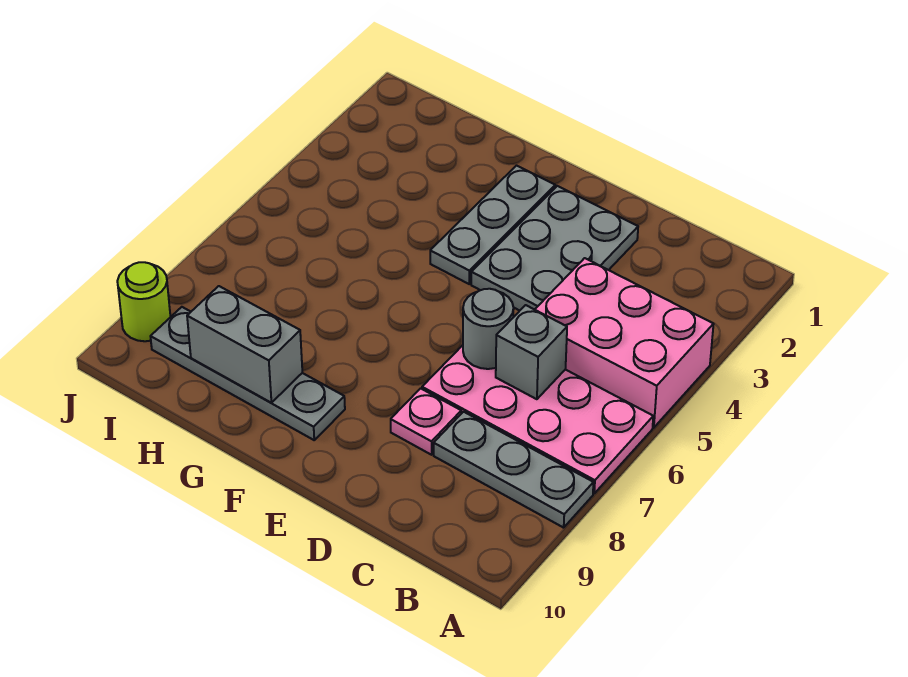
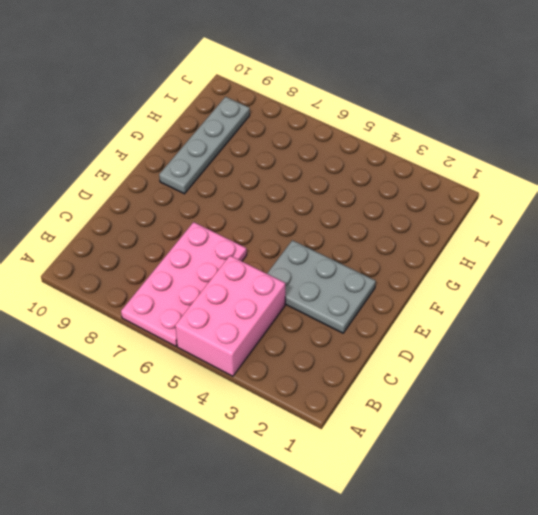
none -> grey plate A8:C8 level 1
none -> pink plate D8 level 1

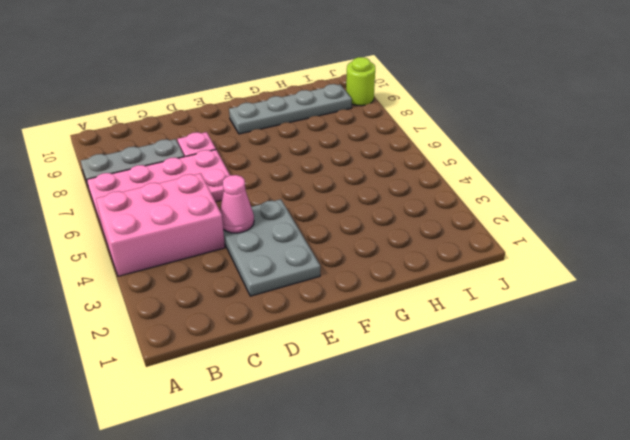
pink cone D4 level 2 -> none
none -> grey plate F2:F4 level 1
none -> grey brick C6 level 2

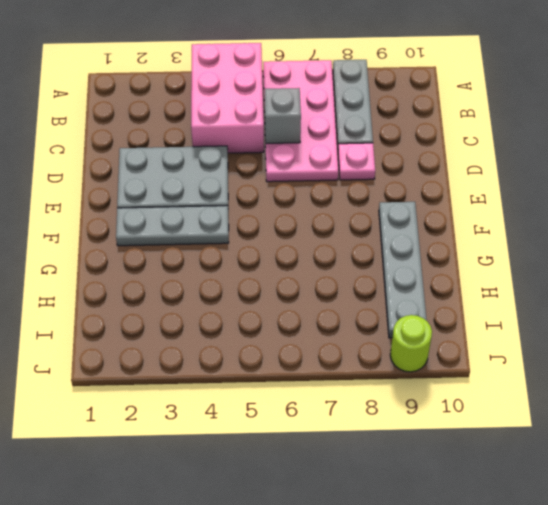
none -> grey round brick D6 level 2
none -> grey brick G9:H9 level 2

